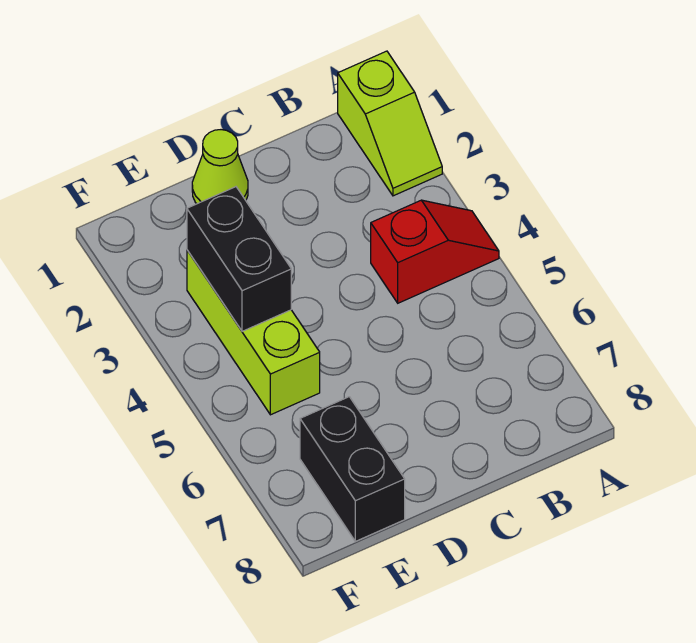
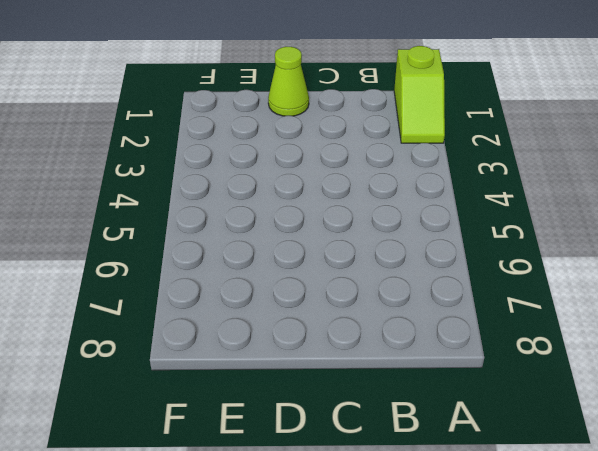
none -> red slope A4:B4 level 1 top B
none -> lime brick E3:E5 level 1

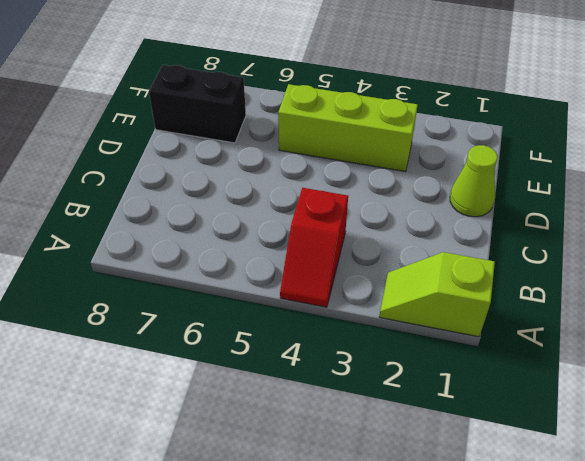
none -> black brick E3:E4 level 2

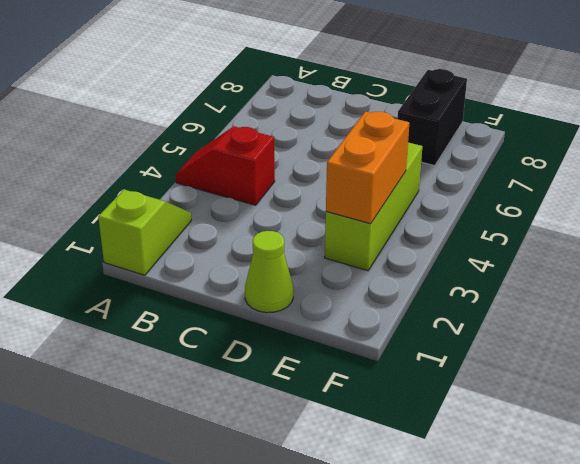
orange brick E3:E4 level 2 -> black brick E3:E4 level 2

